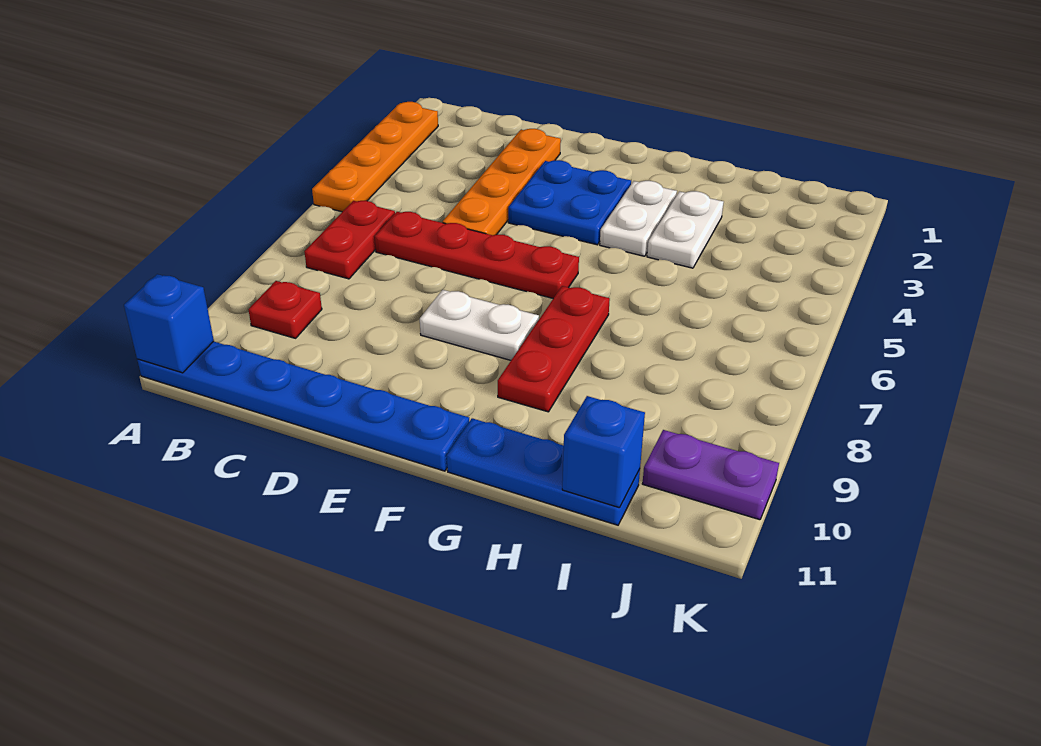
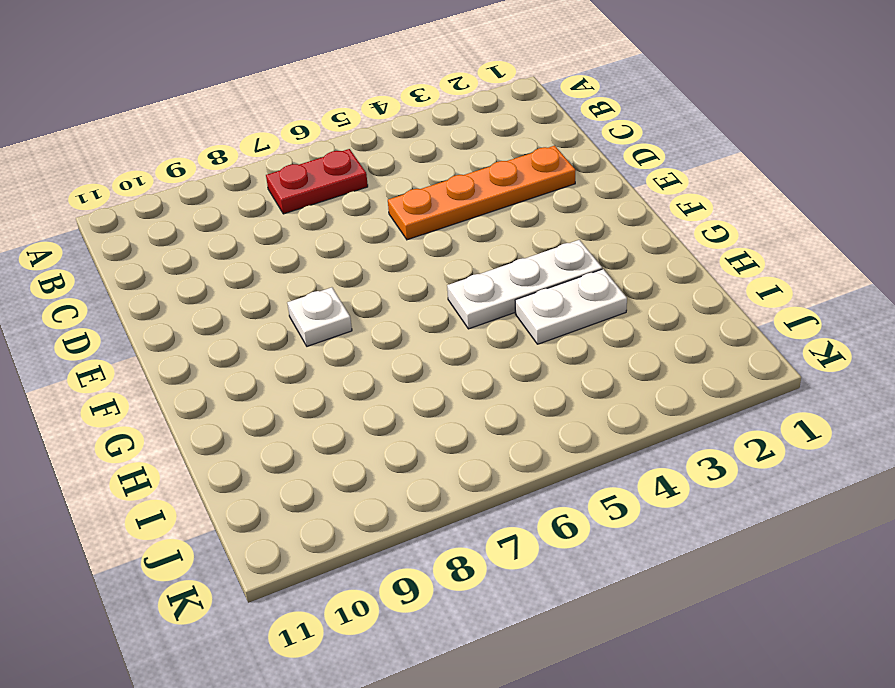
white plate F8 level 1 -> white plate E8:F8 level 1
white plate G3:G5 level 1 -> white plate G3:G4 level 1
none -> orange plate A2:A5 level 1
none -> blue plate A11:F11 level 1
none -> red plate B9 level 1

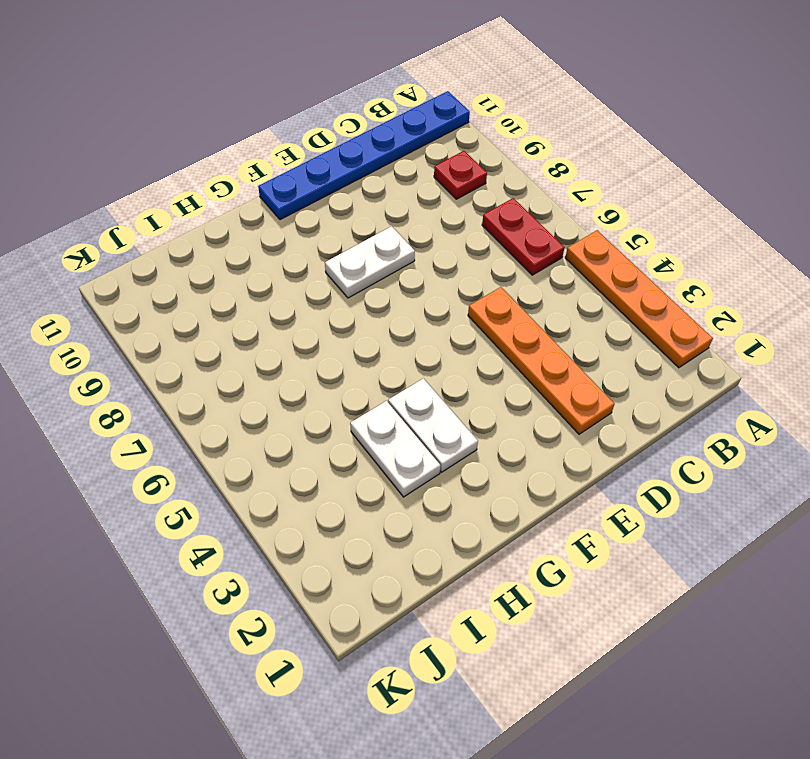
none -> red plate C6:F6 level 1
none -> blue plate E3:F4 level 1
none -> red plate G7:G9 level 1

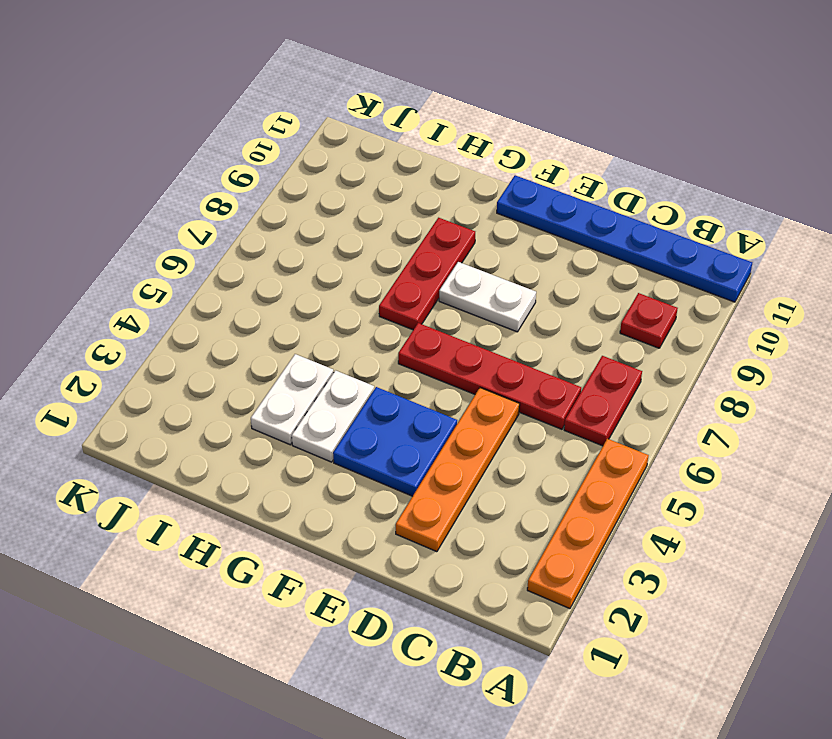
none -> blue plate G11:I11 level 1
none -> purple plate J10:K10 level 1
none -> blue brick A11 level 2

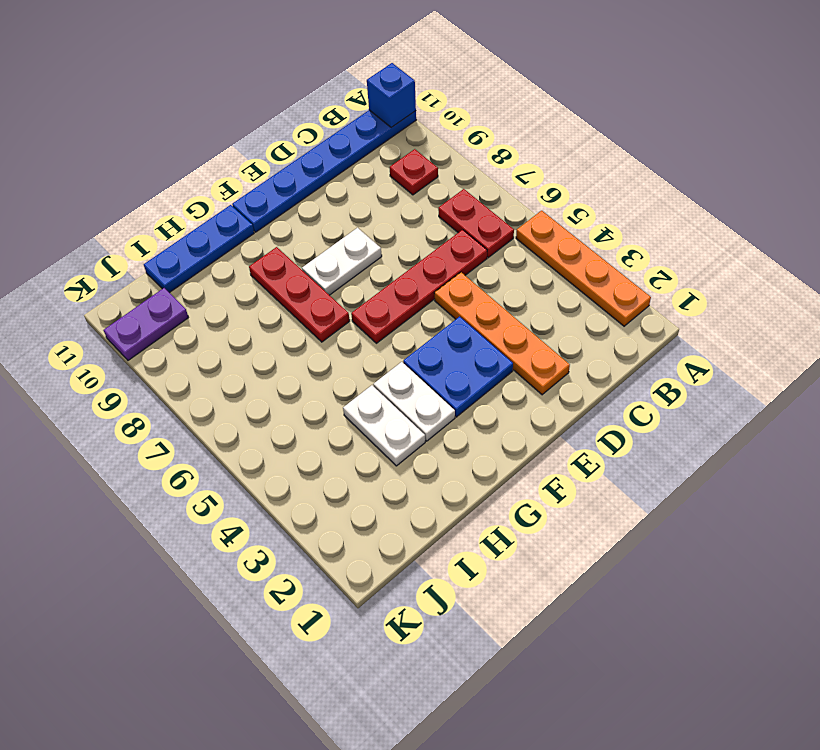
none -> blue brick I11 level 2

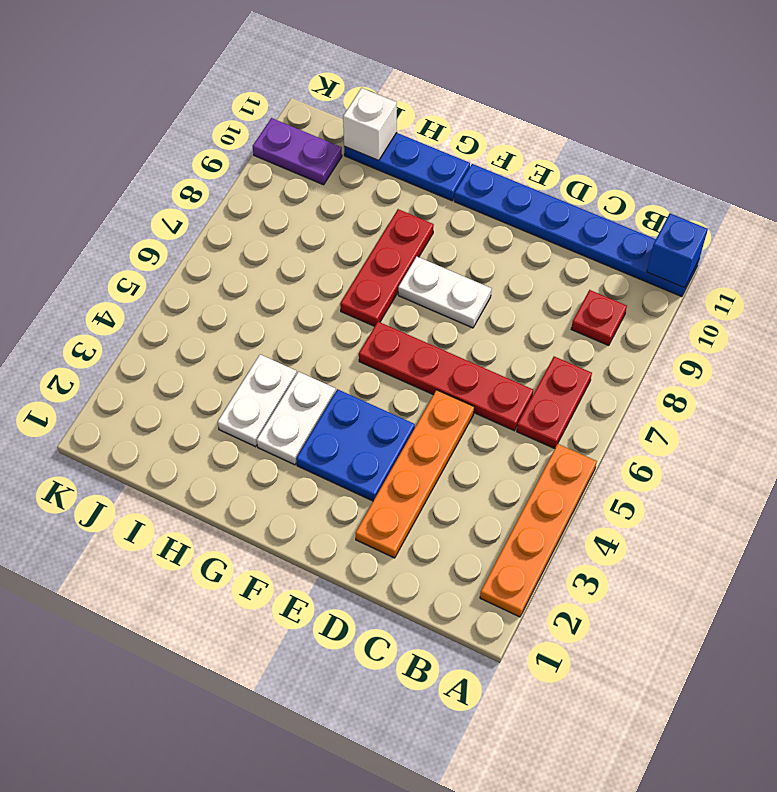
white brick I11 level 2 -> blue brick I11 level 2

